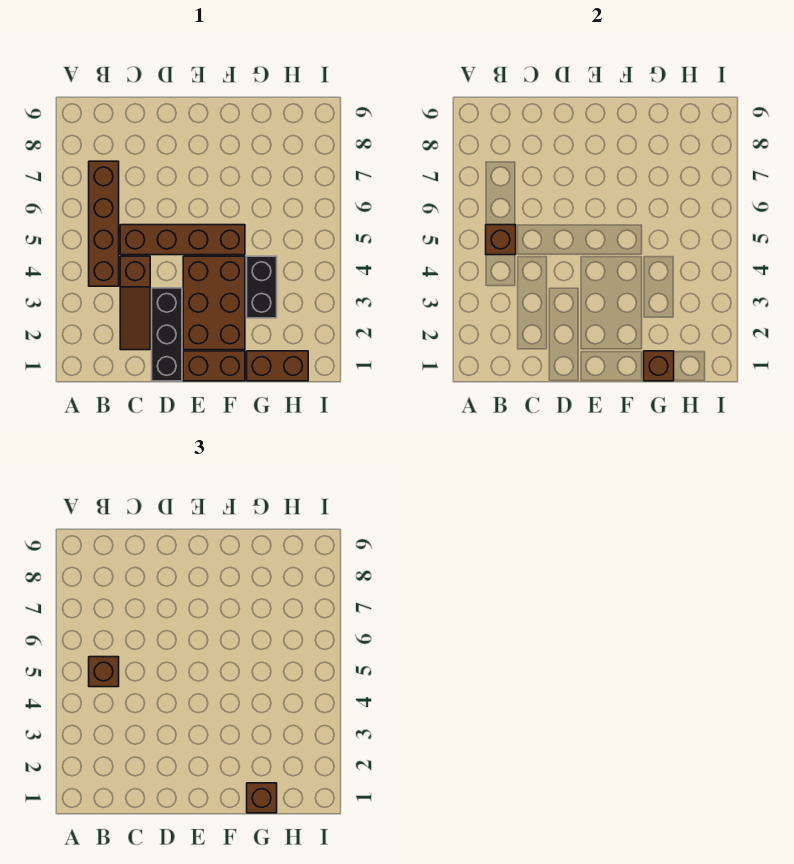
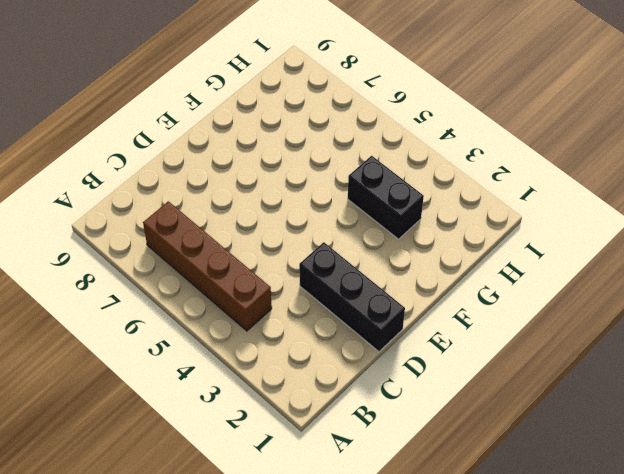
none -> brown slope C2:C4 level 1 top 4
none -> brown brick C5:F5 level 1
none -> brown brick E1:F1 level 1

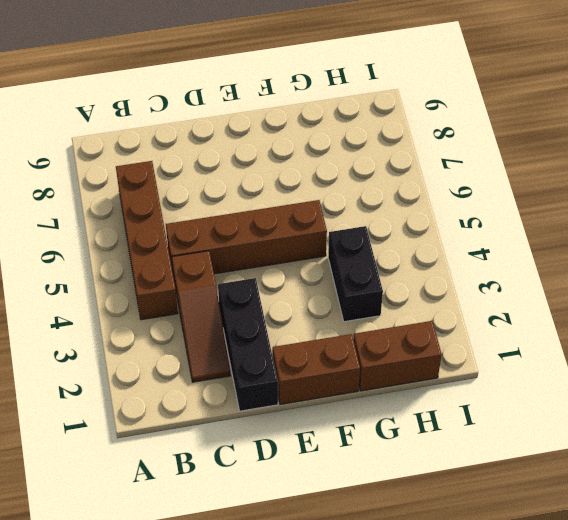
none -> brown brick E2:F4 level 1
none -> brown brick B5 level 2
none -> brown brick G1 level 2

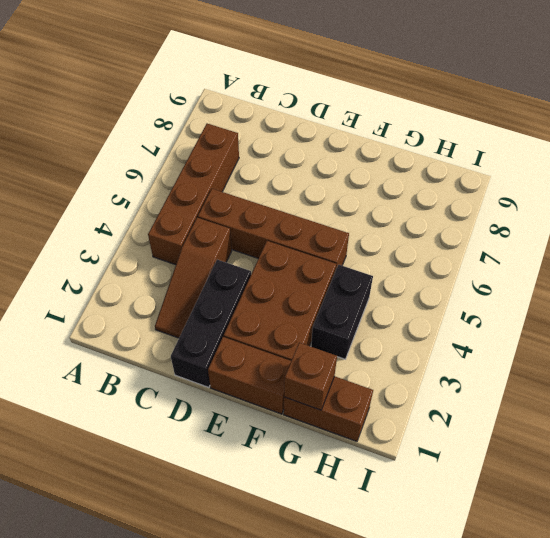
none -> brown brick B5 level 2
none -> brown brick B5 level 3
none -> brown brick G1 level 3

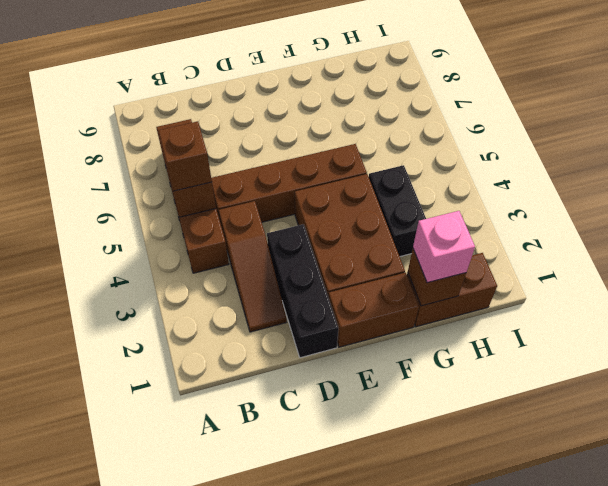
pink brick G1 level 3 -> brown brick G1 level 3

